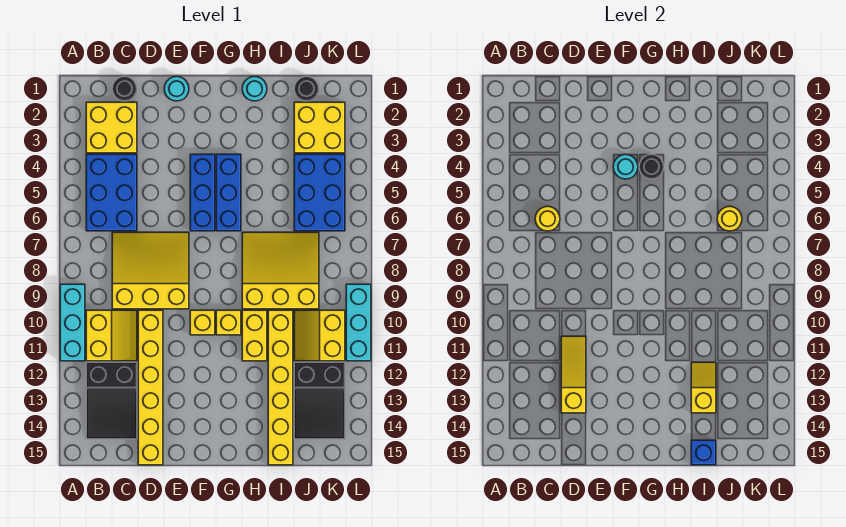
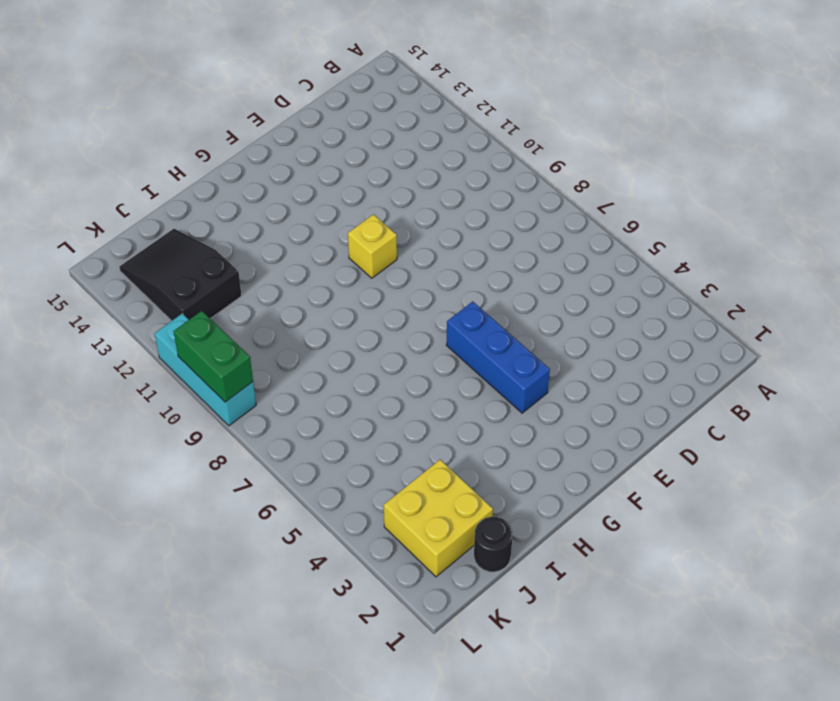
green brick L9:L10 level 2 -> none
none -> cyan brick A9:A11 level 1
none -> yellow brick B2:C3 level 1
none -> blue brick B4:C6 level 1
none -> yellow slope B10:C11 level 1 top B

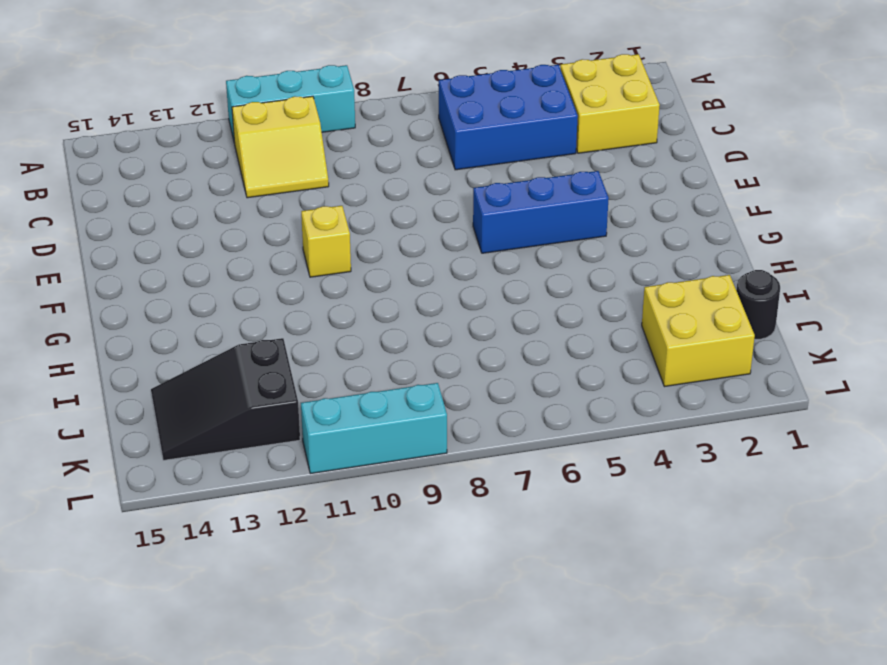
none -> black slope B12:C14 level 1 top 12
none -> black round brick C1 level 1
none -> yellow slope C7:E9 level 1 top 9
none -> yellow brick D10:D15 level 1

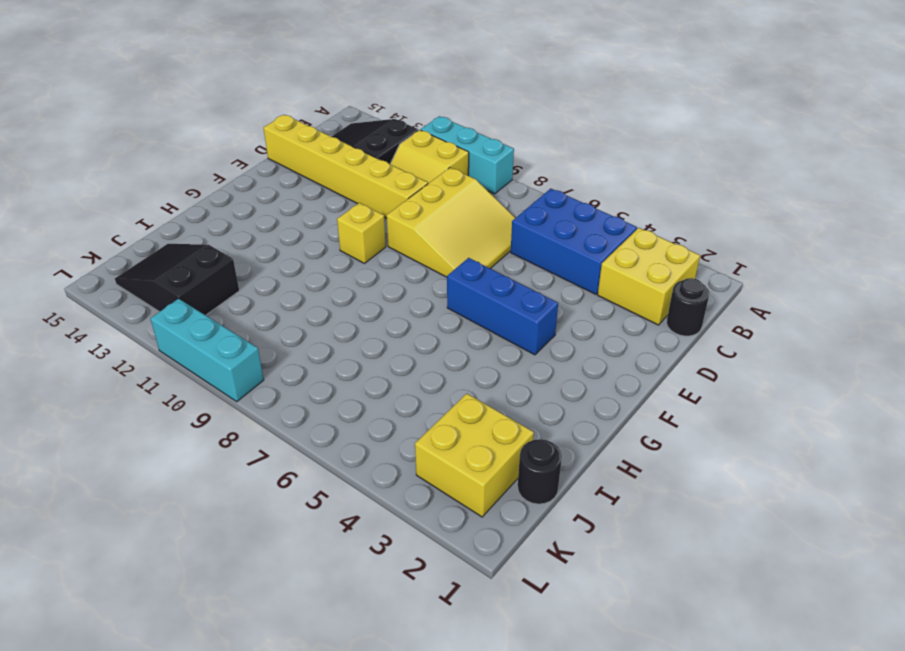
none -> cyan round brick E1 level 1
none -> blue brick G4:G6 level 1
none -> yellow brick G10 level 1
none -> cyan round brick H1 level 1

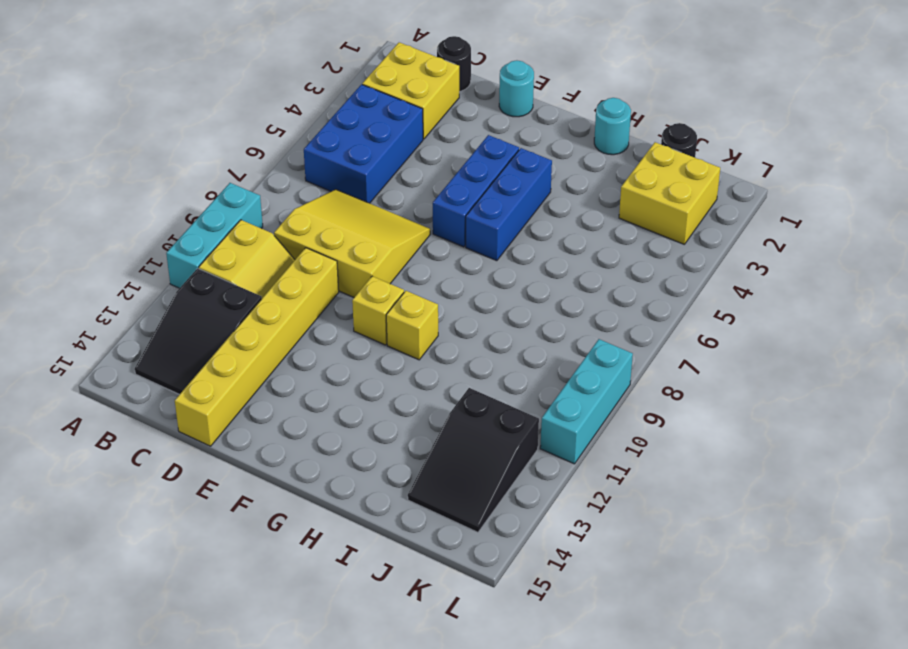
none -> yellow slope H7:J9 level 1 top 9
none -> yellow brick H10:H11 level 1
none -> yellow brick I10:I15 level 1
none -> blue brick J4:K6 level 1

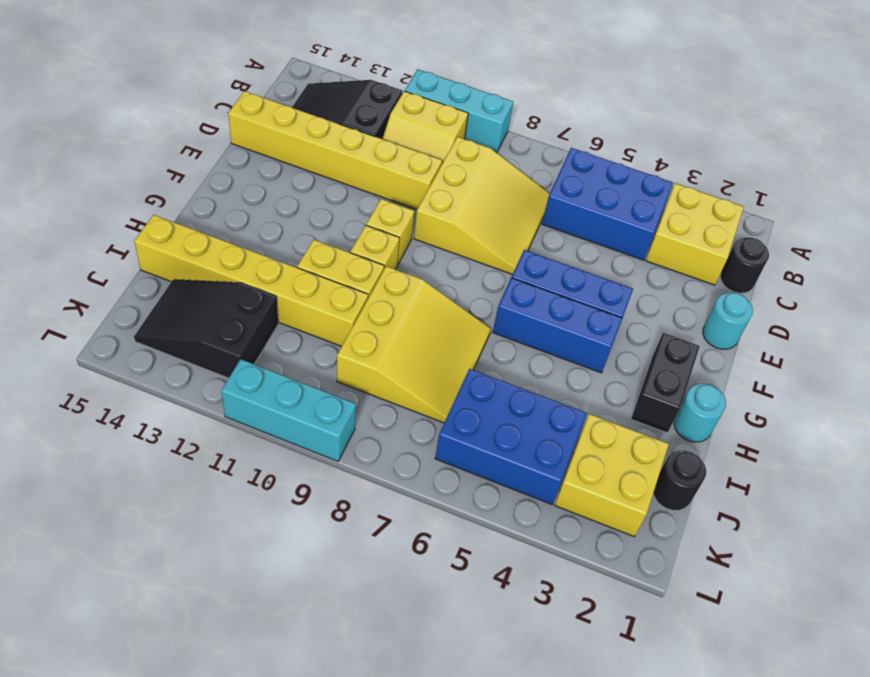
black brick G2:H2 level 1 -> none
none -> yellow slope J10:K11 level 1 top K
none -> yellow round brick C6 level 2
none -> yellow slope D11:D13 level 2 top 13
none -> cyan round brick F4 level 2

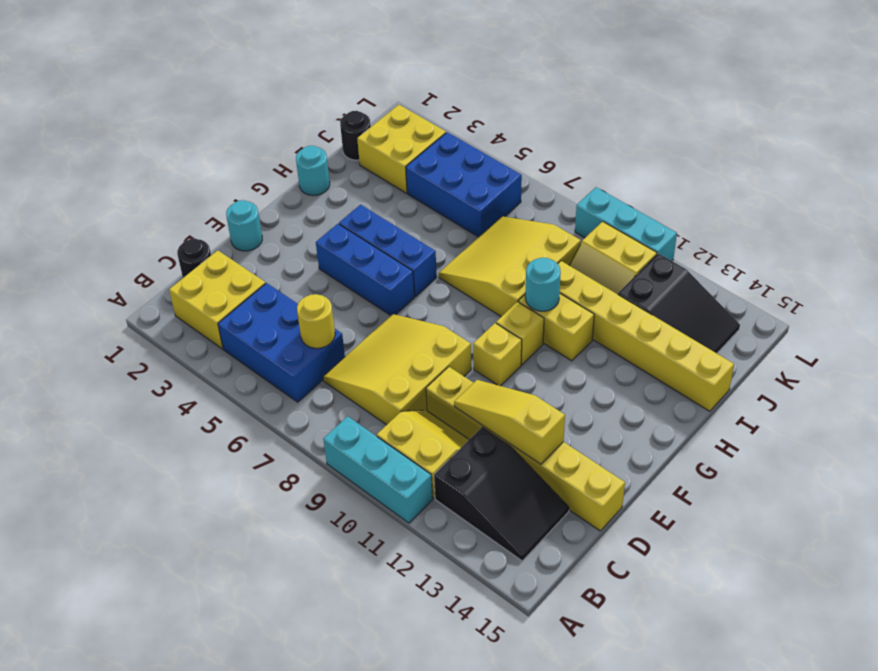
cyan round brick H10 level 2 -> cyan round brick F4 level 2
none -> black round brick G4 level 2
none -> yellow slope I12:I13 level 2 top 13
none -> blue brick I15 level 2
none -> yellow round brick J6 level 2

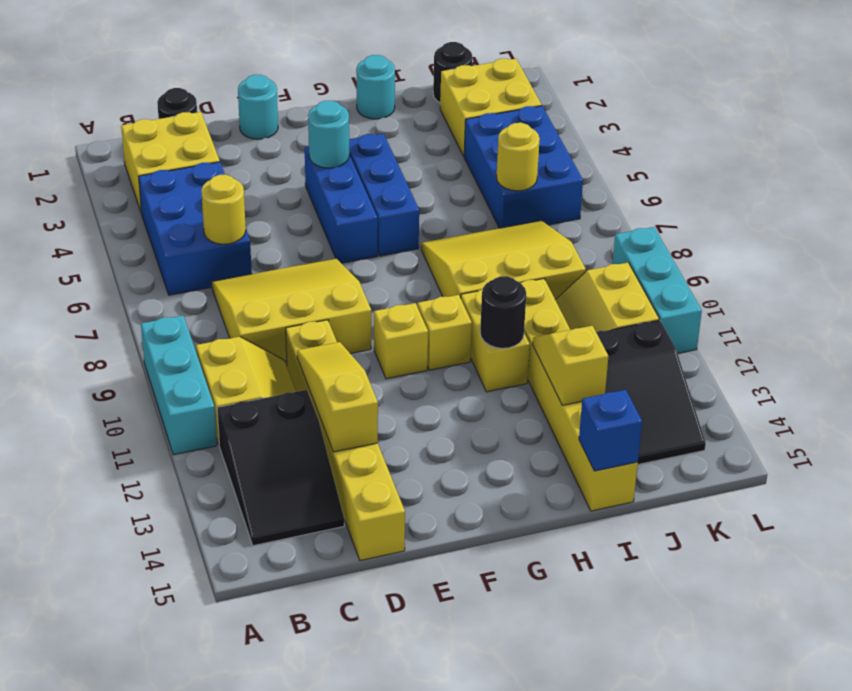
black round brick H11 level 2 -> black round brick G4 level 2

